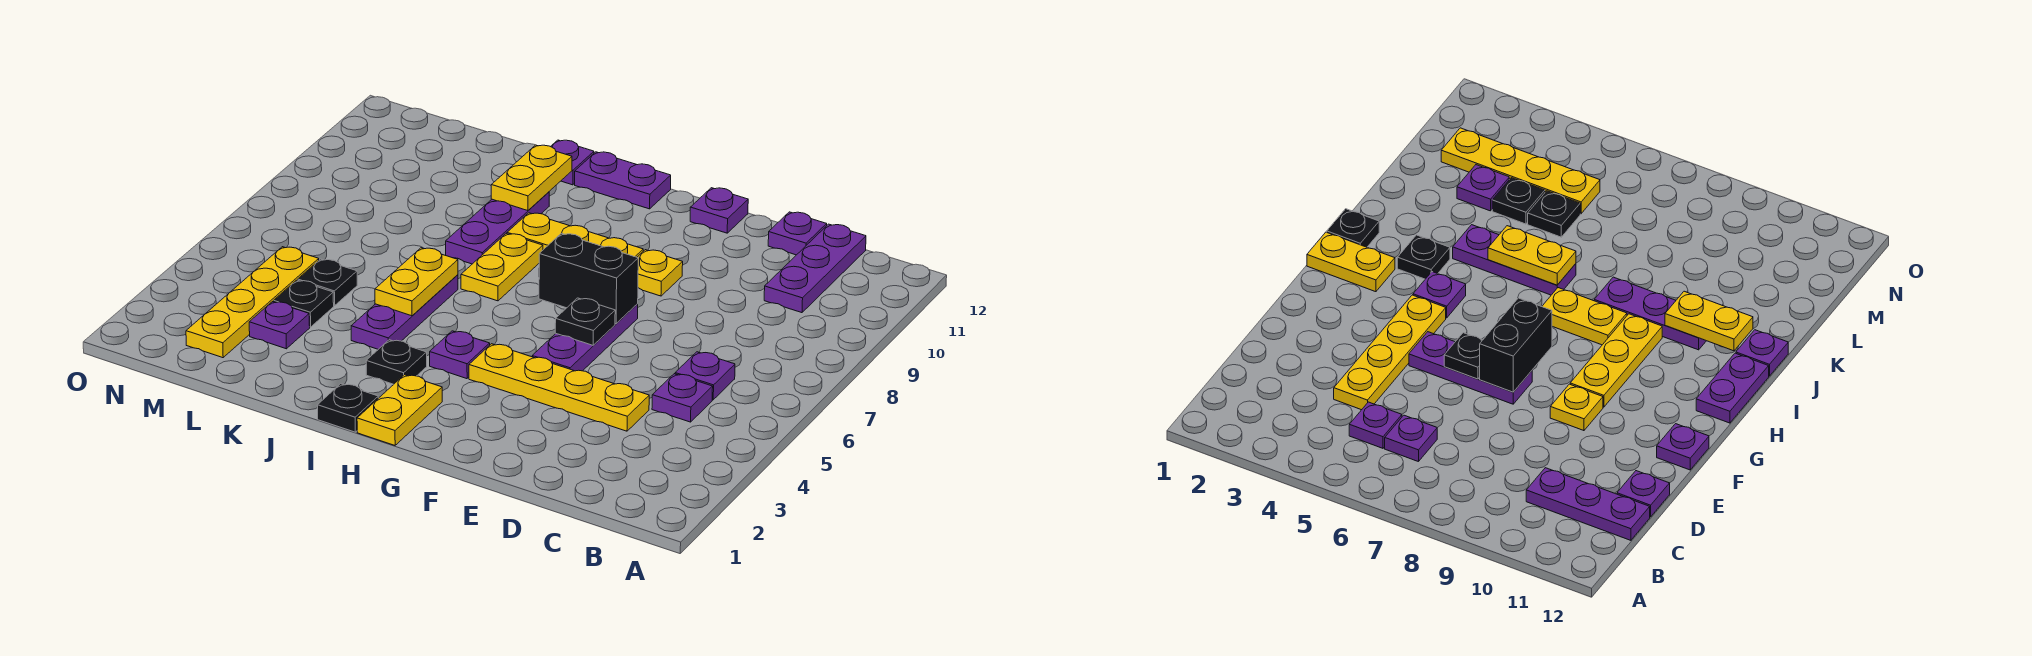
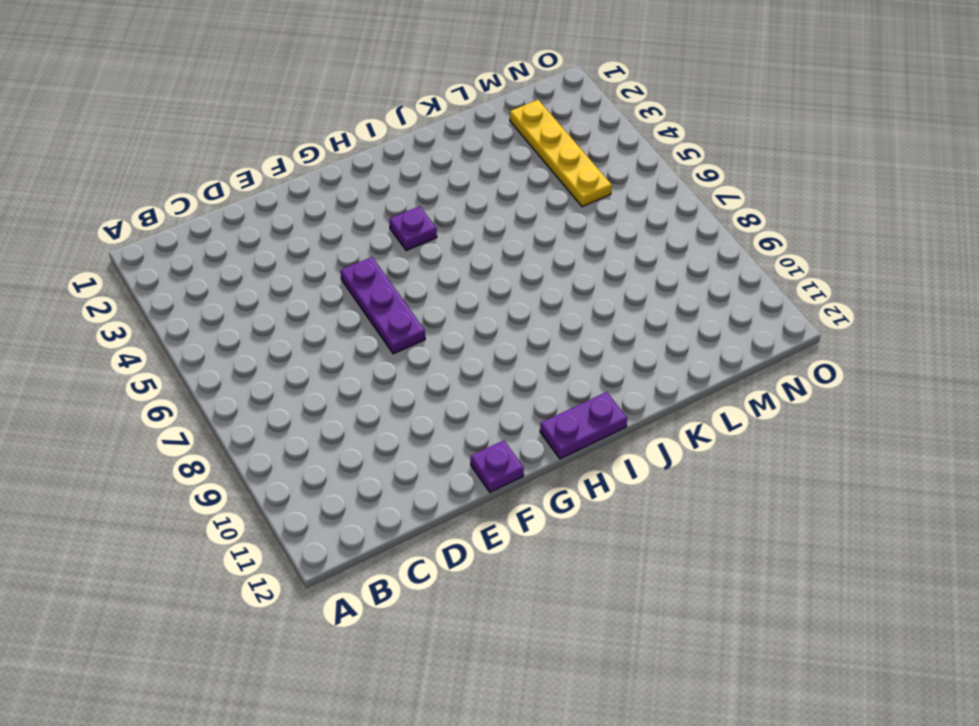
none -> purple plate C5 level 1
none -> purple plate C6 level 1
none -> purple plate C10:C12 level 1

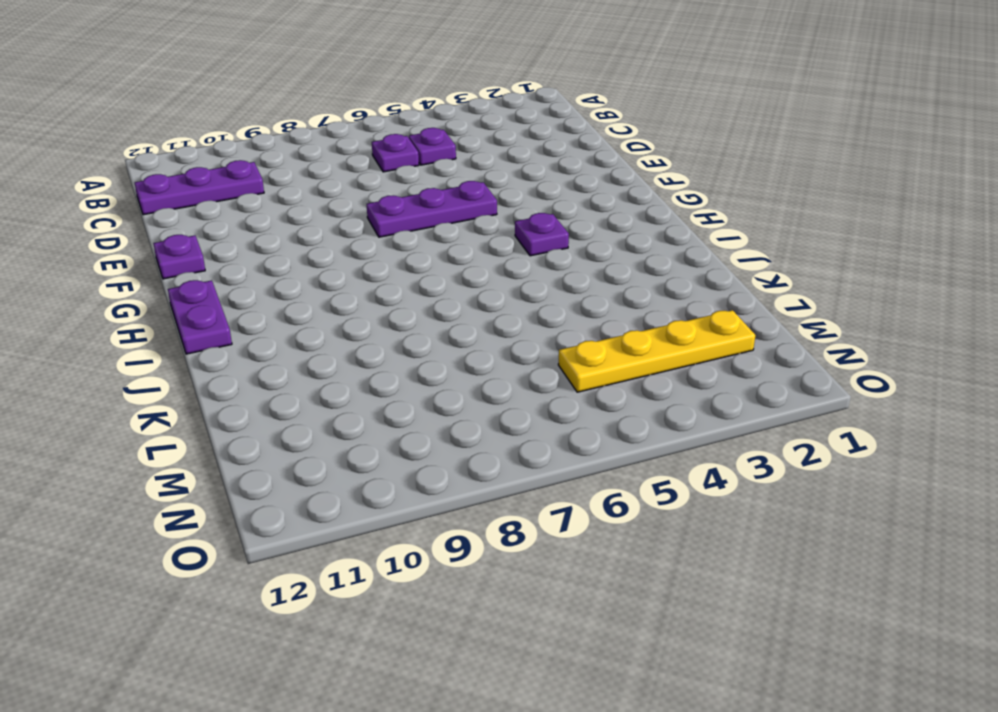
none -> yellow plate D4:G4 level 1
none -> purple plate D12 level 1
none -> yellow plate F9 level 1

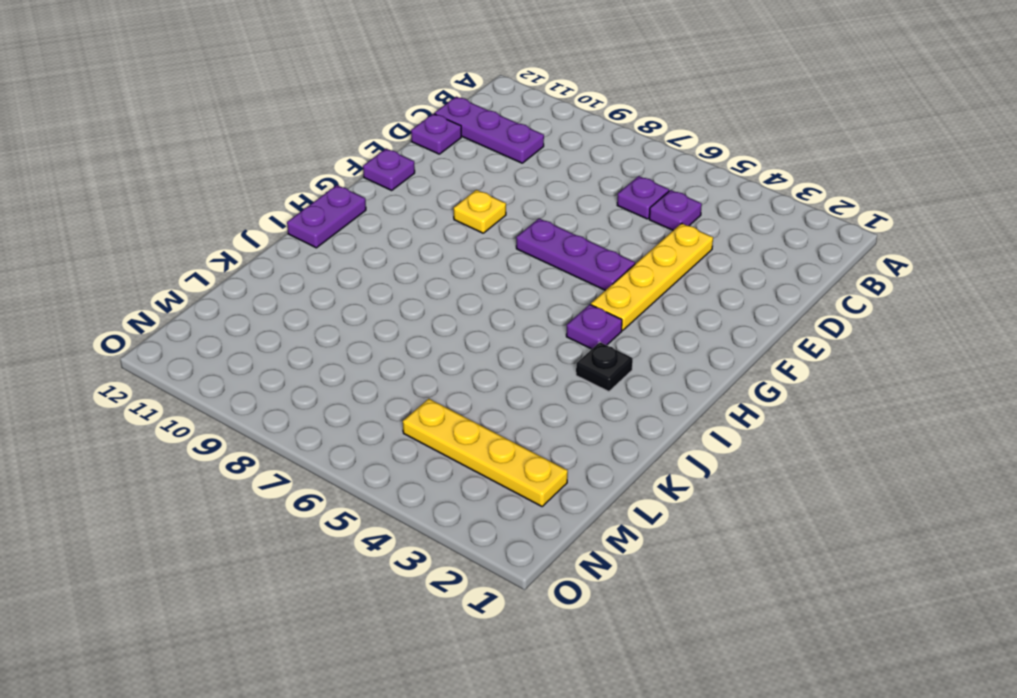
none -> yellow plate G9:I9 level 1
none -> yellow plate H1:H2 level 1
none -> black plate I1 level 1

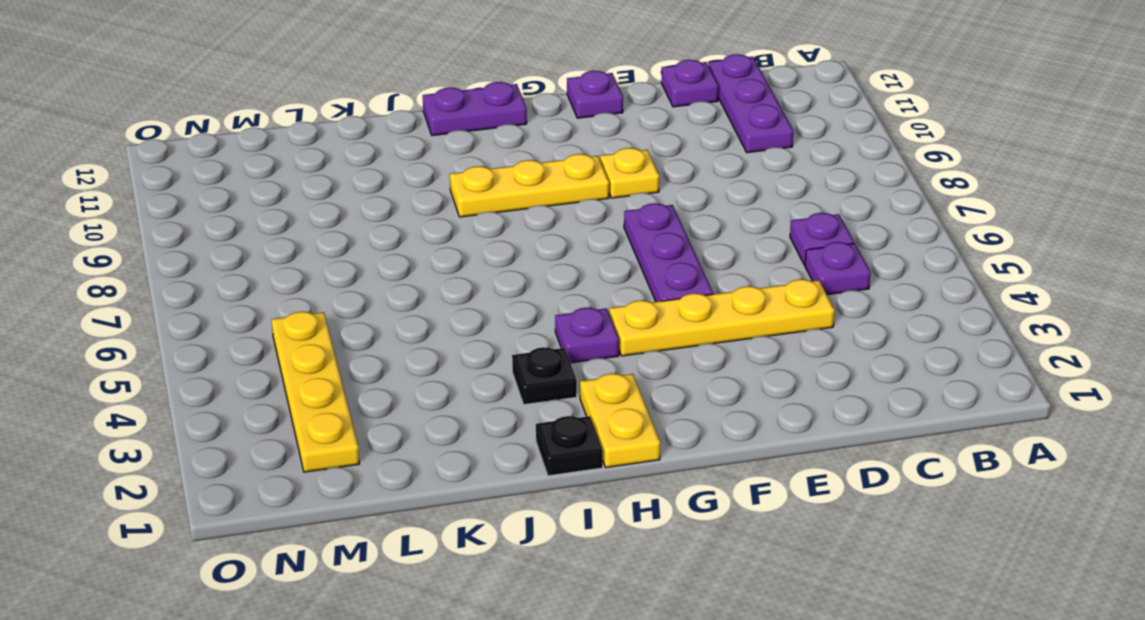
none -> yellow plate I7:I8 level 1
none -> purple plate J4:J6 level 1
none -> purple plate J8:J10 level 1

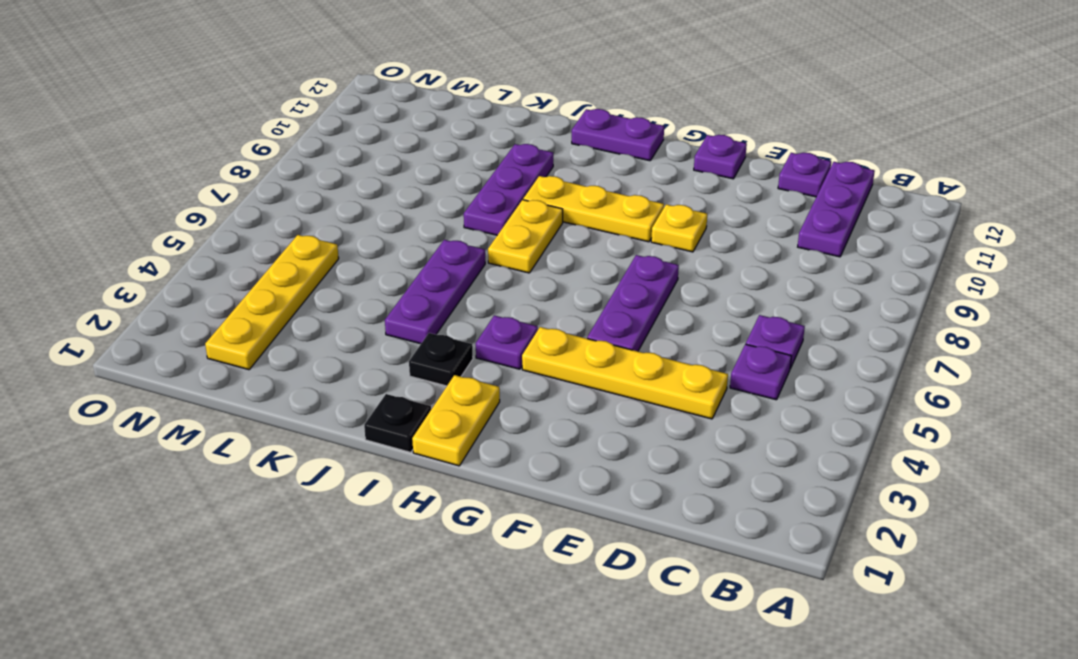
none -> purple plate J12 level 1
none -> purple plate L3 level 1
none -> black plate L4 level 1

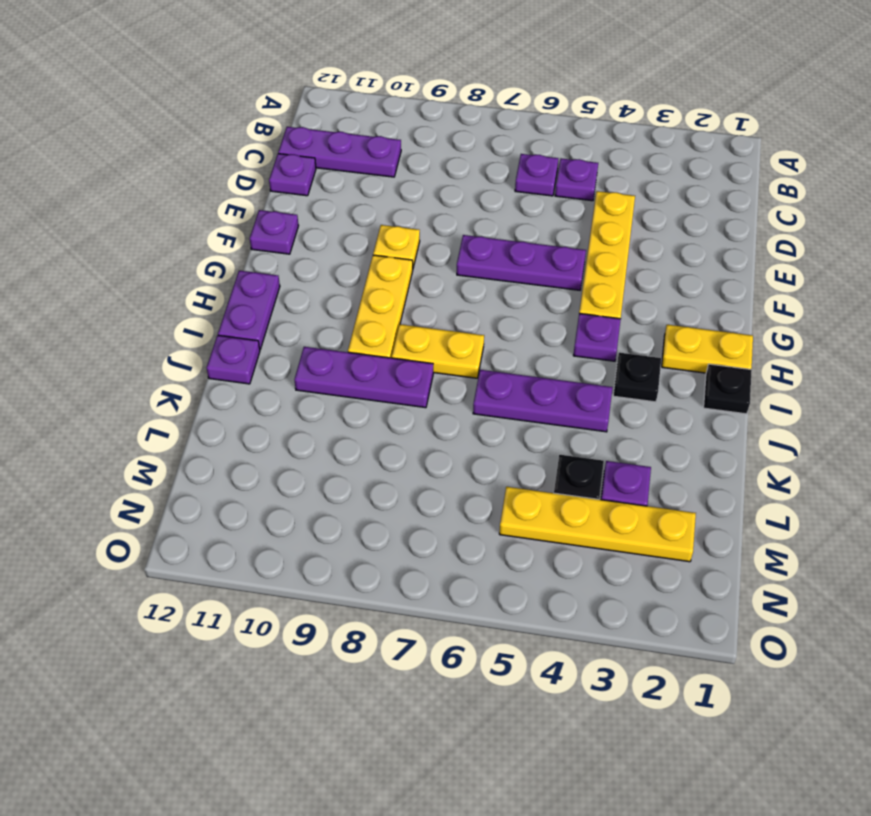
none -> black plate L5 level 1
none -> black plate F6 level 2
none -> black brick F7:G7 level 2

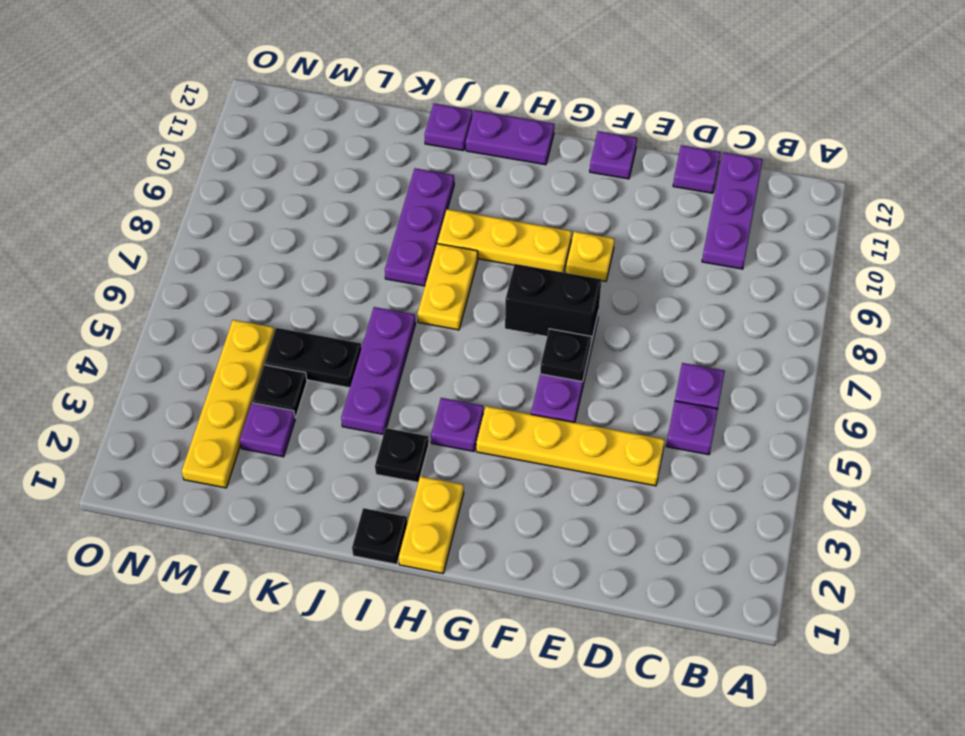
black plate K5:L5 level 1 -> black plate L5 level 1
none -> yellow plate J5:J6 level 2
none -> yellow plate J10:J11 level 2

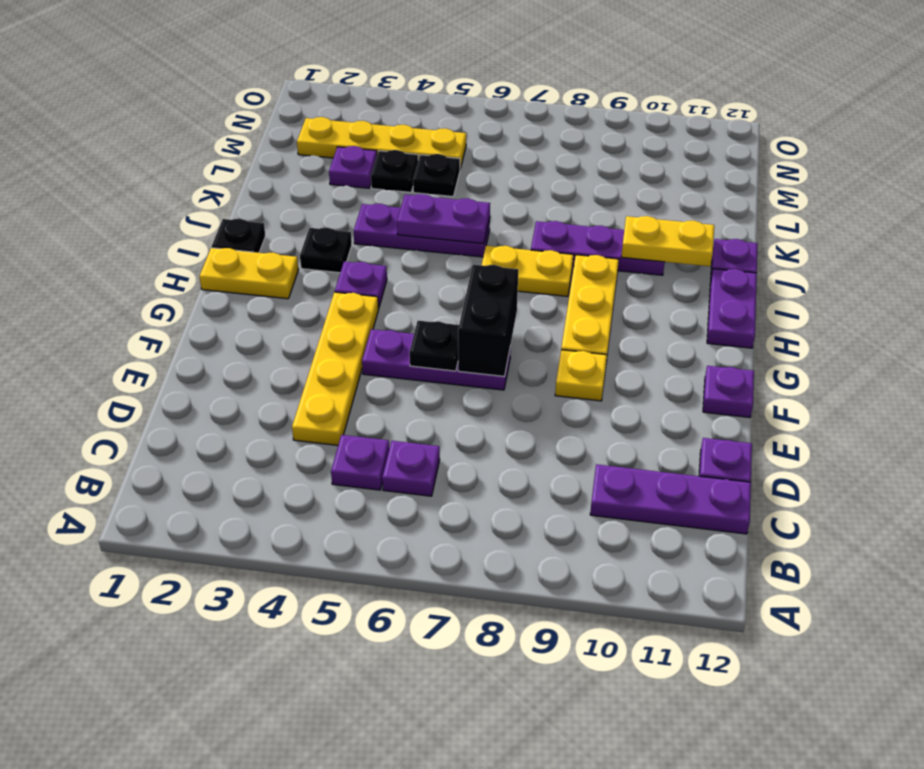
purple plate J5:J6 level 2 -> yellow plate J5:J6 level 2

